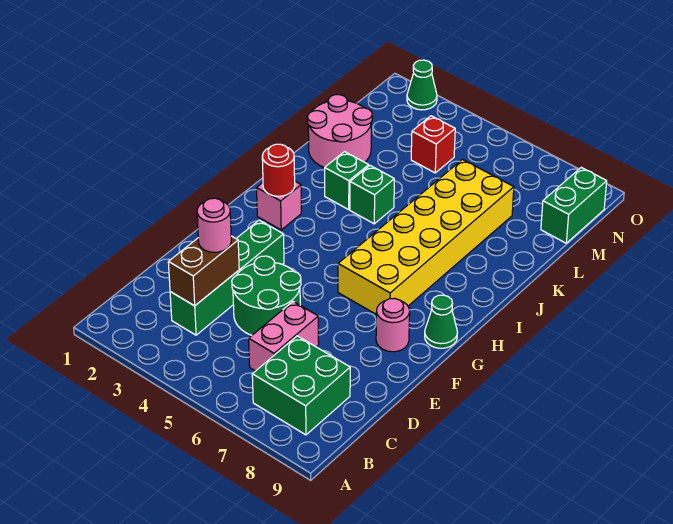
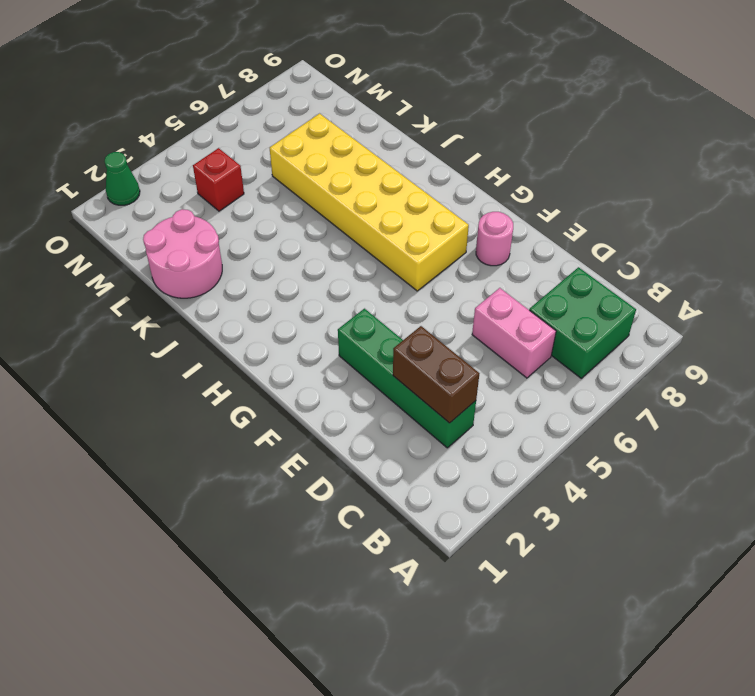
none -> green round brick D4:E5 level 1
none -> green cone G9 level 1
none -> pink brick H2 level 1

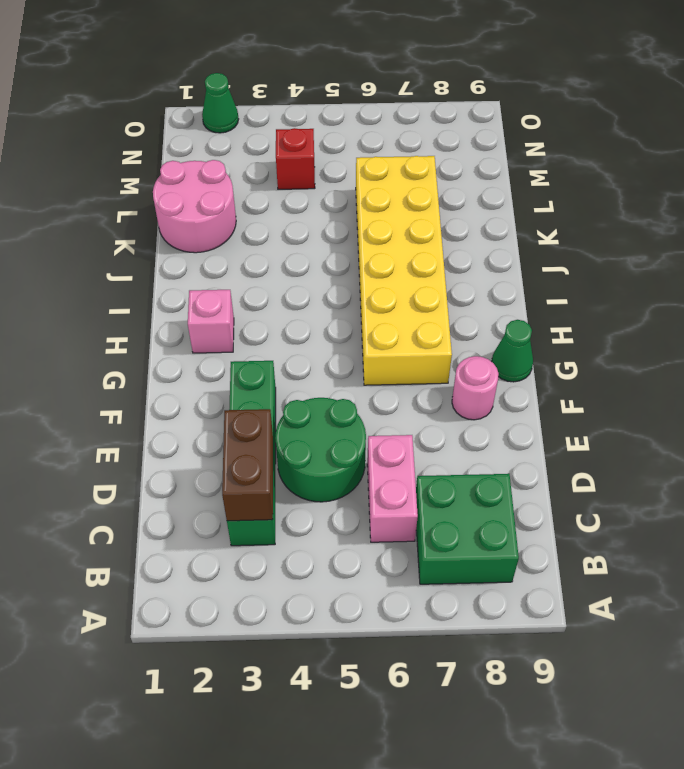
none -> green brick J3 level 1
none -> green brick J4 level 1
none -> green brick M9:N9 level 1

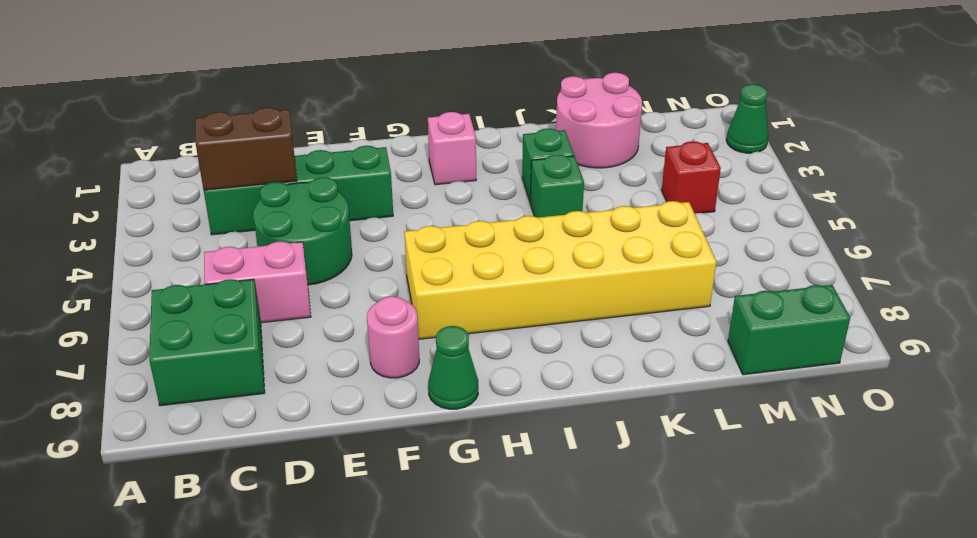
none -> red round brick H2 level 2
none -> pink round brick D3 level 3

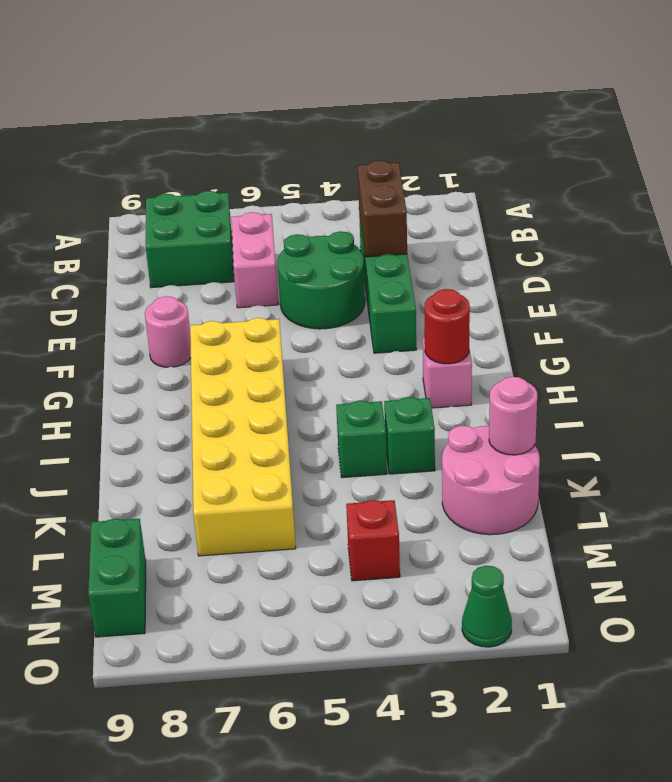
pink round brick K1 level 2 -> pink round brick D3 level 3
none -> green cone G9 level 1

